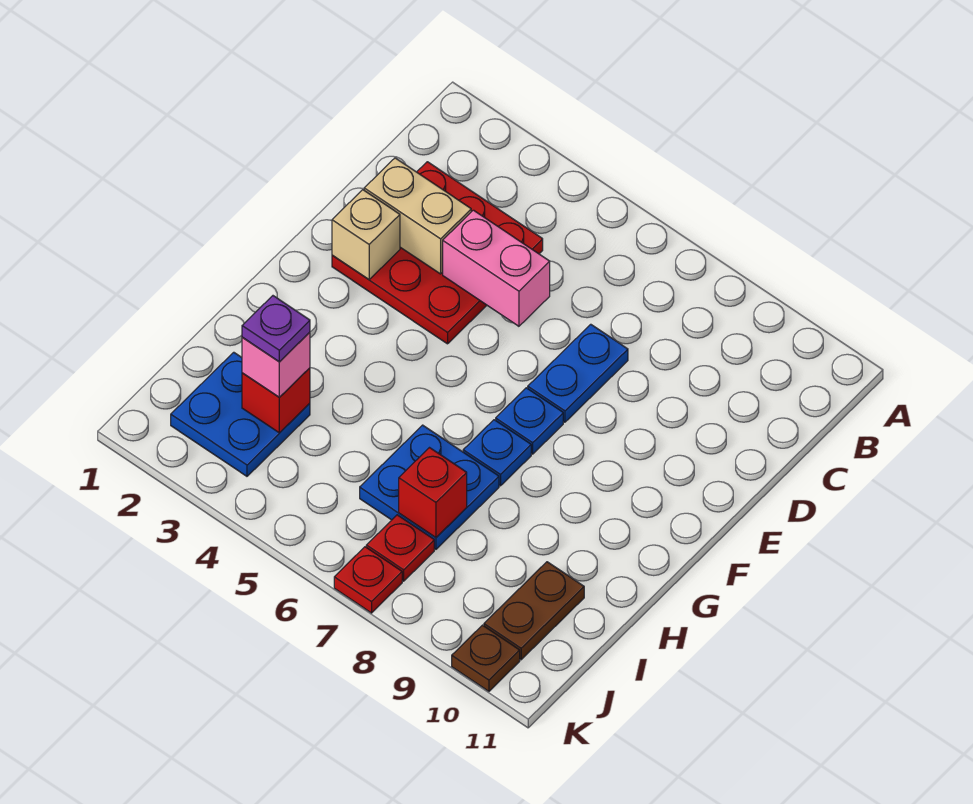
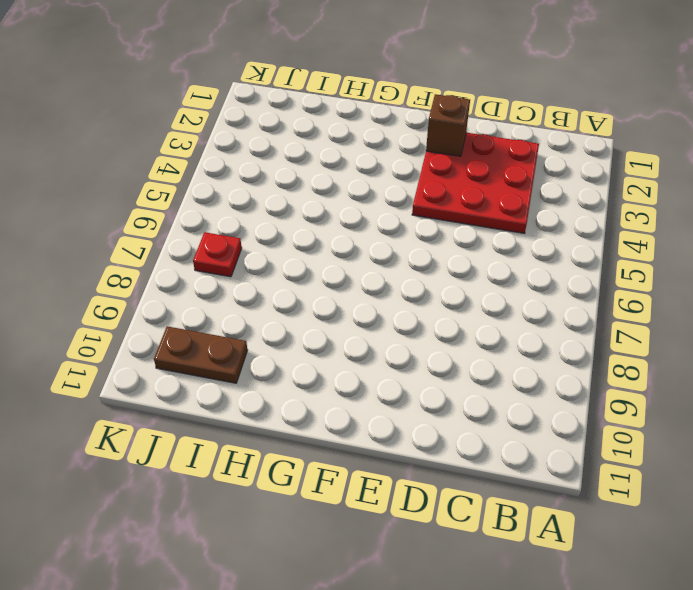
brown brick E2 level 2 -> tan brick E2 level 2
none -> blue plate D7:E7 level 1
none -> blue plate F7 level 1
none -> blue plate G7 level 1

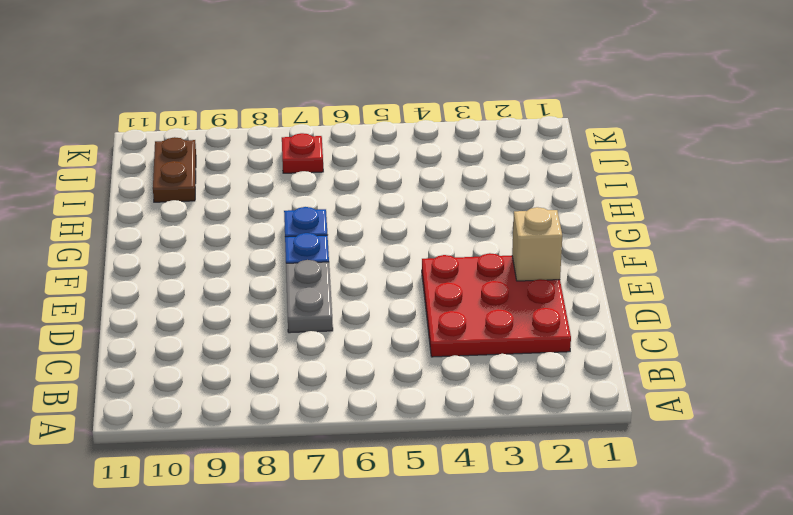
grey plate D7:E7 level 1 -> blue plate D7:E7 level 1
none -> blue plate H6:I7 level 1
none -> blue plate I2:J3 level 1
none -> red plate K7 level 1

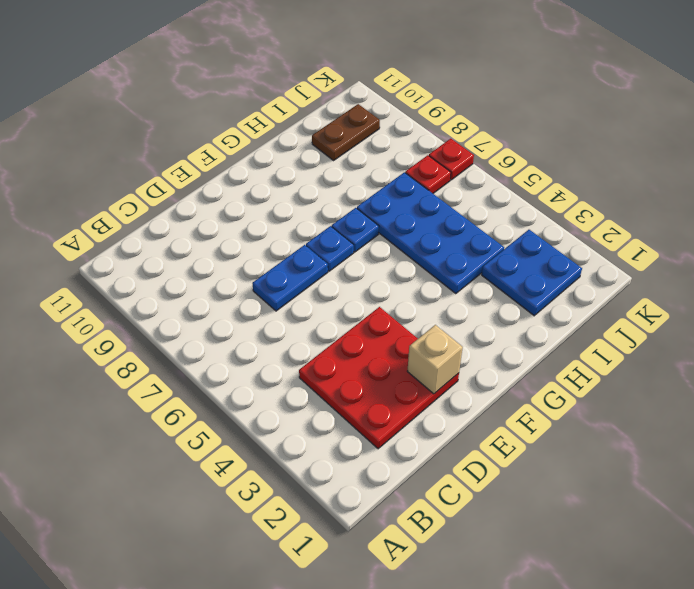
blue plate H4:I7 level 1 -> blue plate H6:I7 level 1
none -> brown plate K10 level 1
none -> tan brick D2:D3 level 2
none -> pink brick D4:D5 level 2

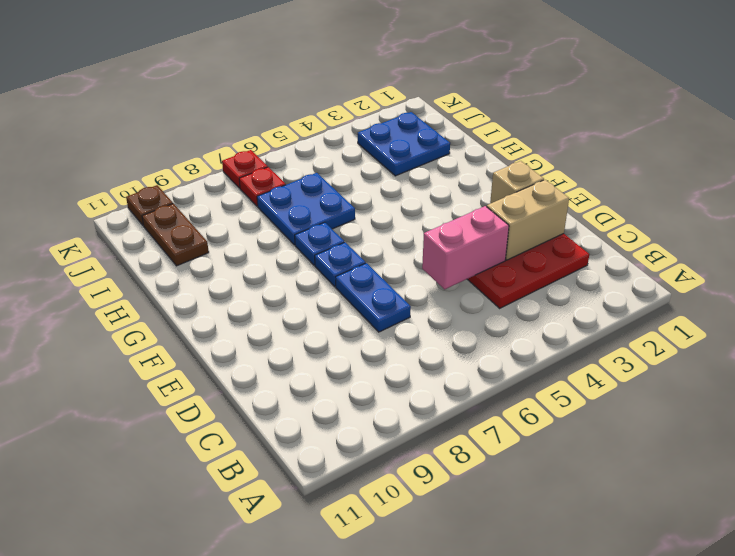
none -> red brick I3 level 2
none -> red brick I7 level 2
none -> pink brick I3 level 3

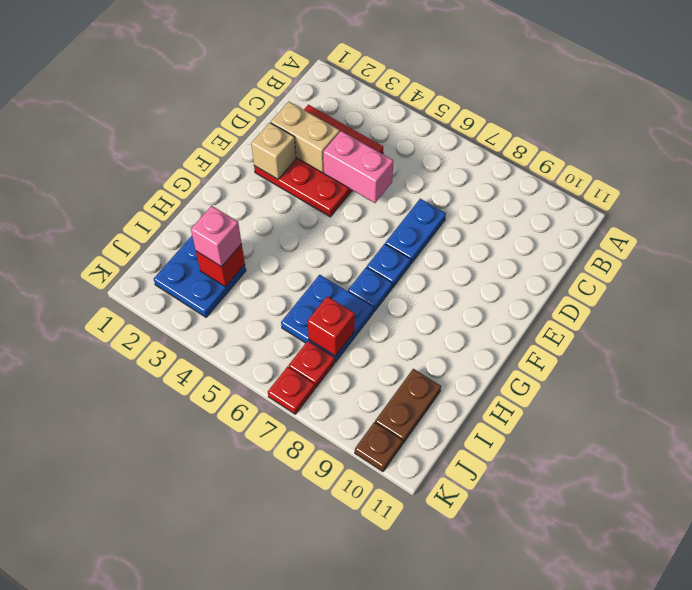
none -> purple plate I3 level 4

